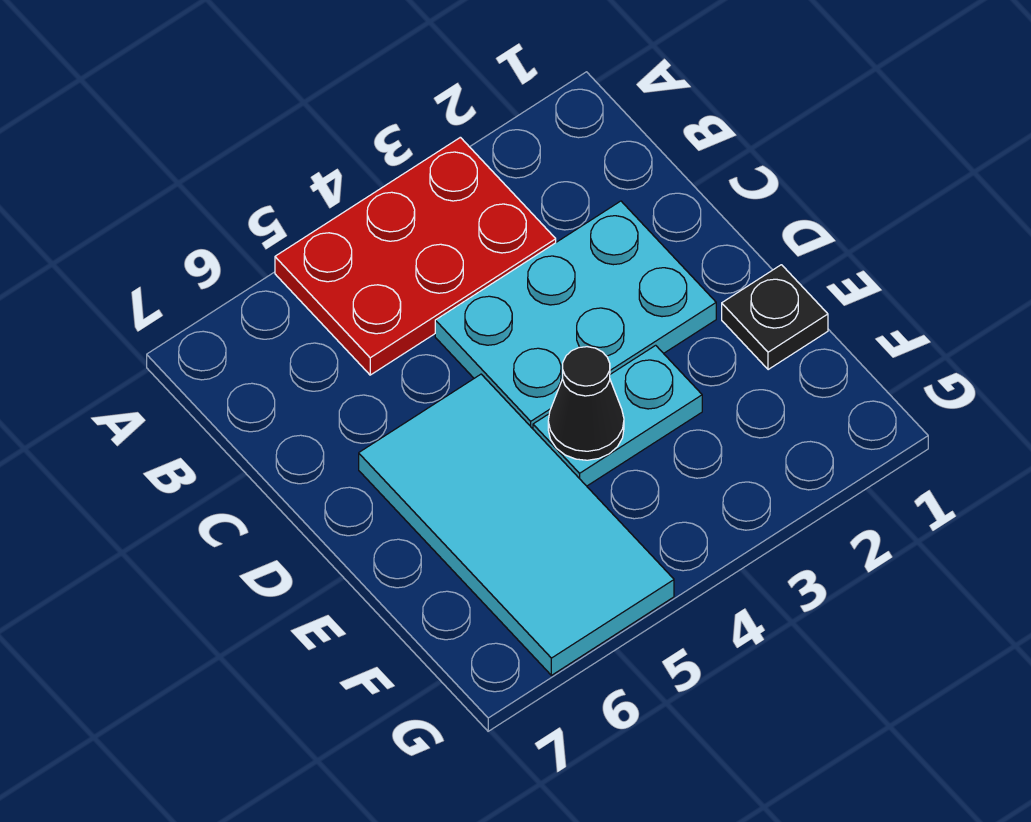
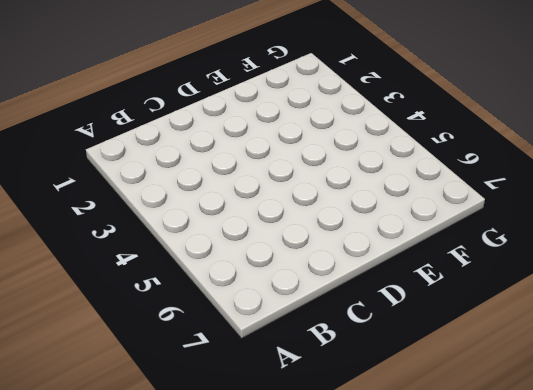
none -> red plate A3:B5 level 1
none -> cyan plate C2:D4 level 1

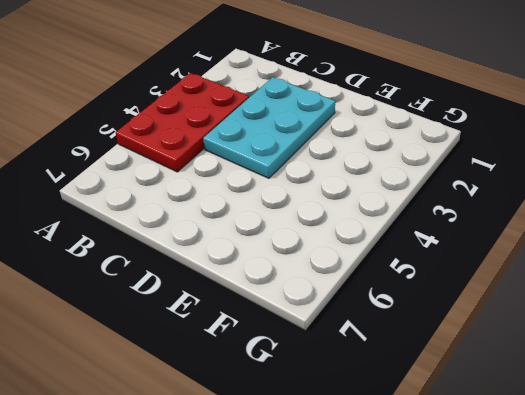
none -> cyan tile D5:G6 level 1
none -> black plate E1 level 1

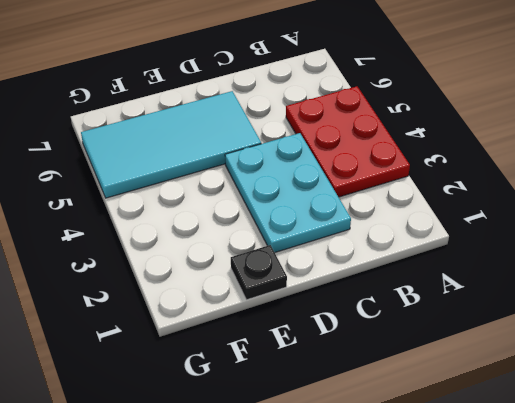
none -> cyan plate E3:E4 level 1
none -> black cone E4 level 2

